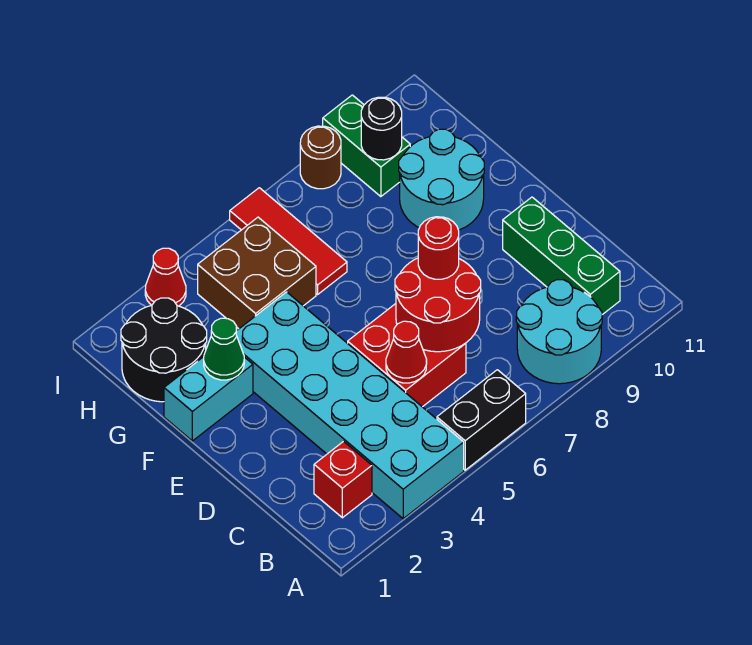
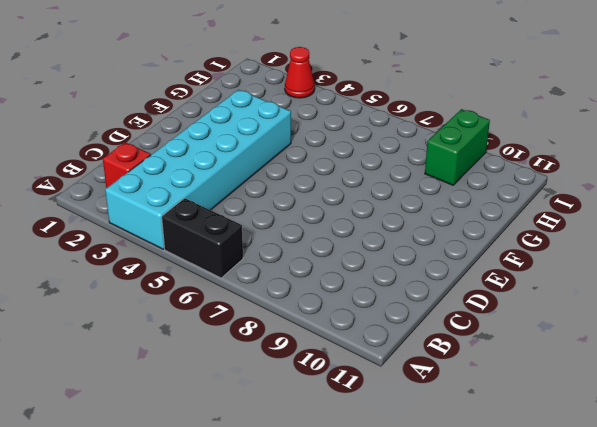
none -> cyan round brick A8:B9 level 1
none -> green brick B10:D10 level 1
none -> red brick C5:D6 level 1

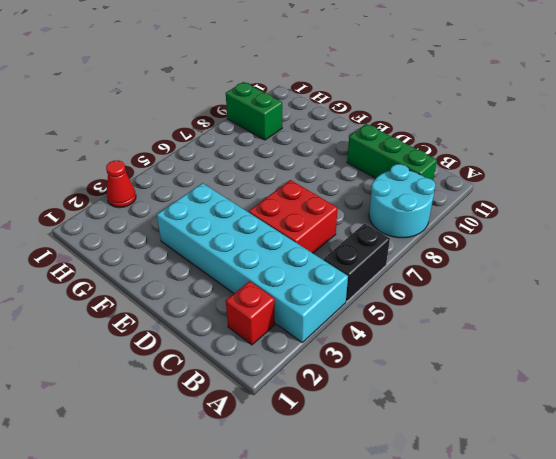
none -> cyan brick F1:F2 level 1
none -> cyan round brick F9:G10 level 1
none -> black round brick G1:H2 level 1

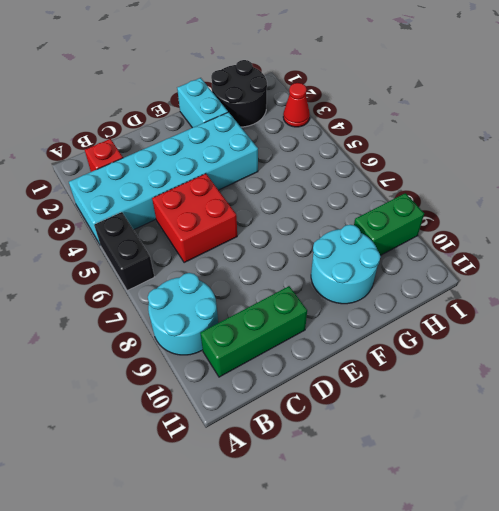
none -> brown brick G4:H5 level 1
none -> red tile G6:I6 level 1
none -> brown round brick I8 level 1

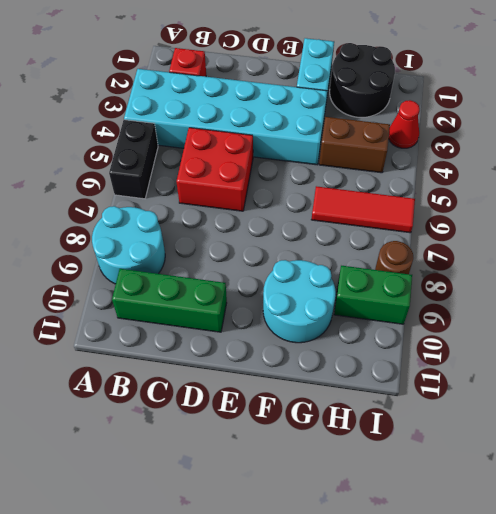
brown brick G4:H4 level 1 -> brown brick G4:H5 level 1
none -> red cone C5 level 2
none -> red round brick C6:D7 level 2
none -> green cone F2 level 2

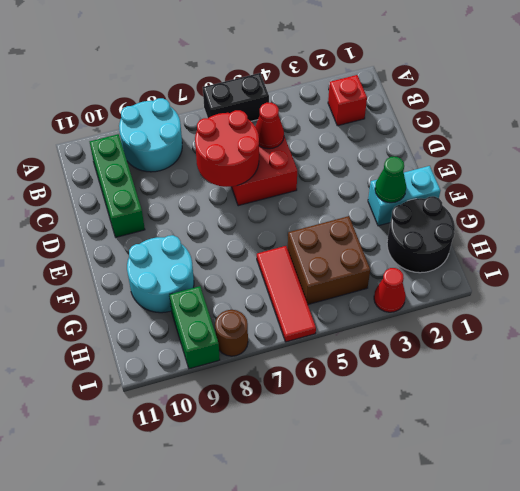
none -> cyan brick A3:F4 level 1
none -> black round brick H9 level 2
none -> red round brick D7 level 3

